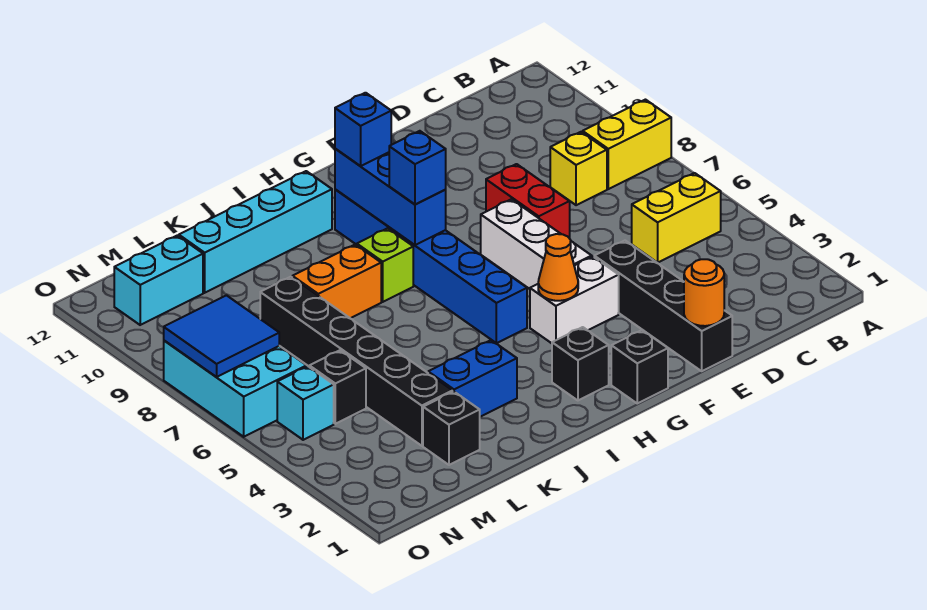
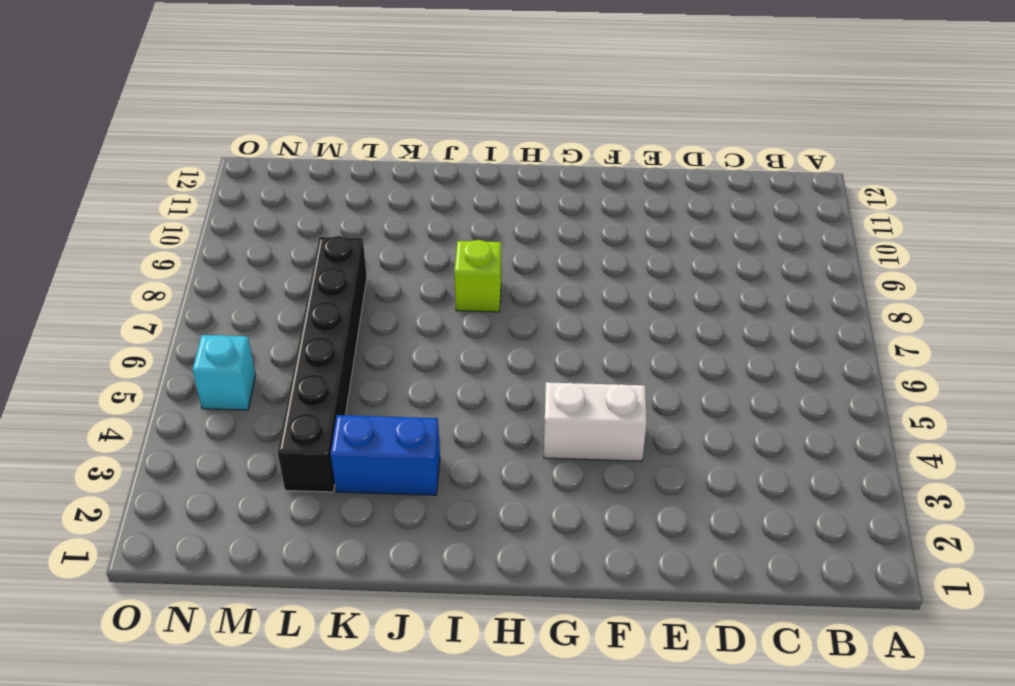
none -> yellow brick A8:B8 level 1
none -> yellow brick B5:C5 level 1
none -> yellow brick C8 level 1

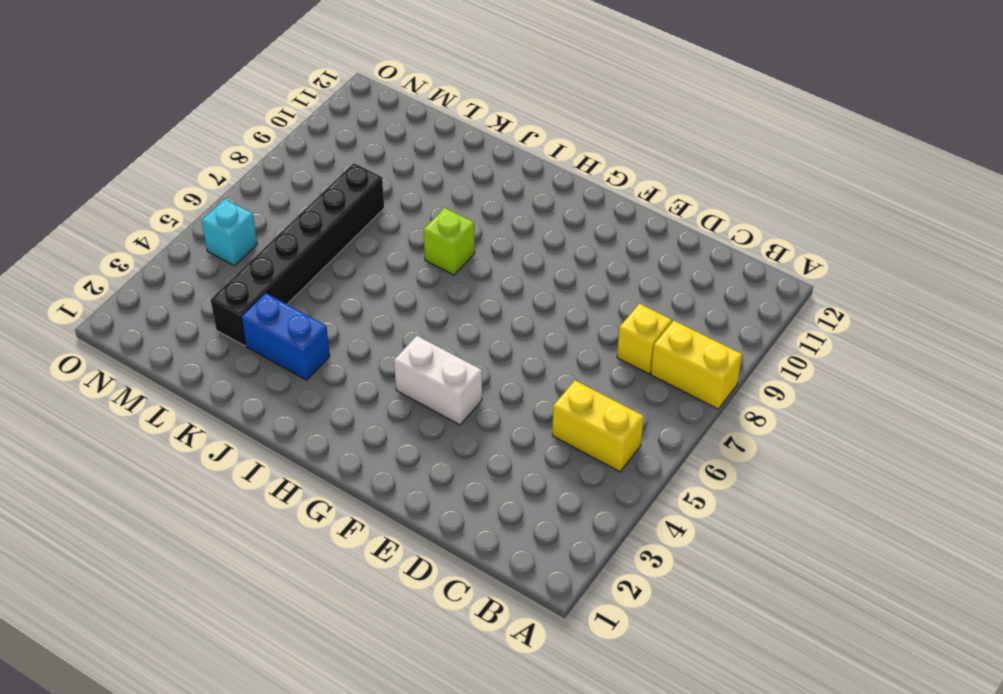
none -> black brick E1:E4 level 1
none -> red brick E7:E8 level 1
none -> white brick F5:F7 level 1

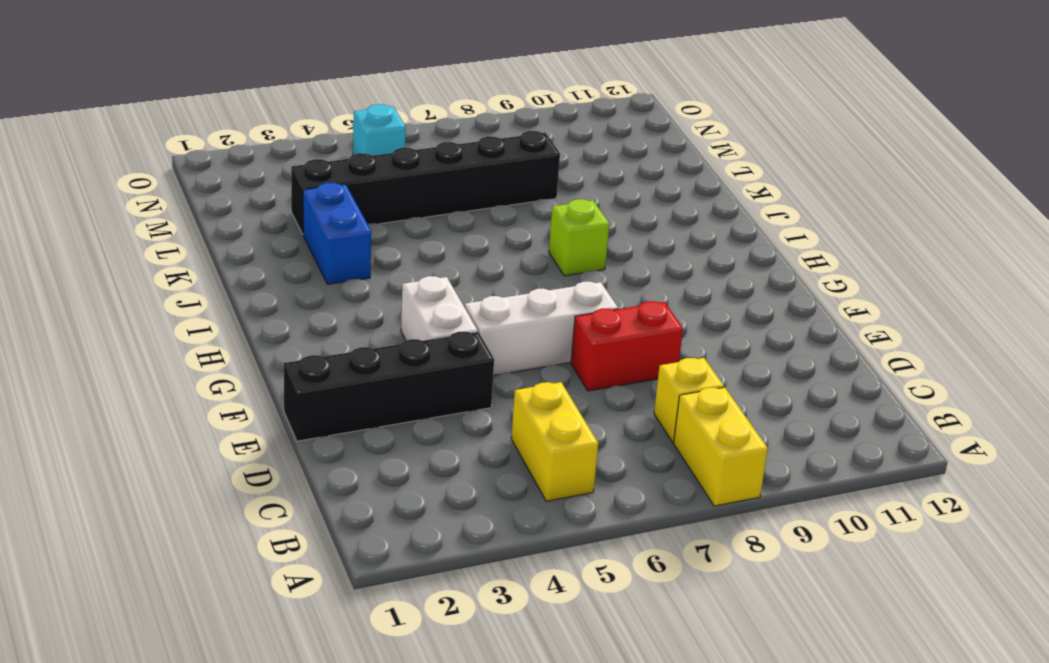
none -> black brick G1 level 1
none -> black brick H2 level 1
none -> blue brick H5:H10 level 1

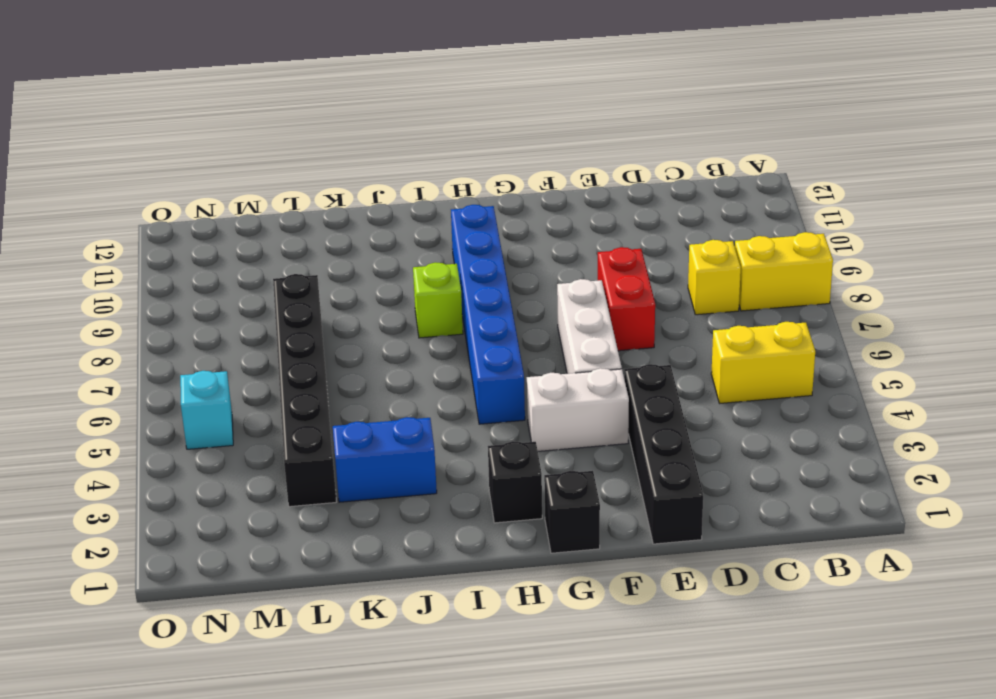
none -> cyan brick I11:L11 level 1
none -> orange brick J8:K8 level 1
none -> black brick L2 level 1

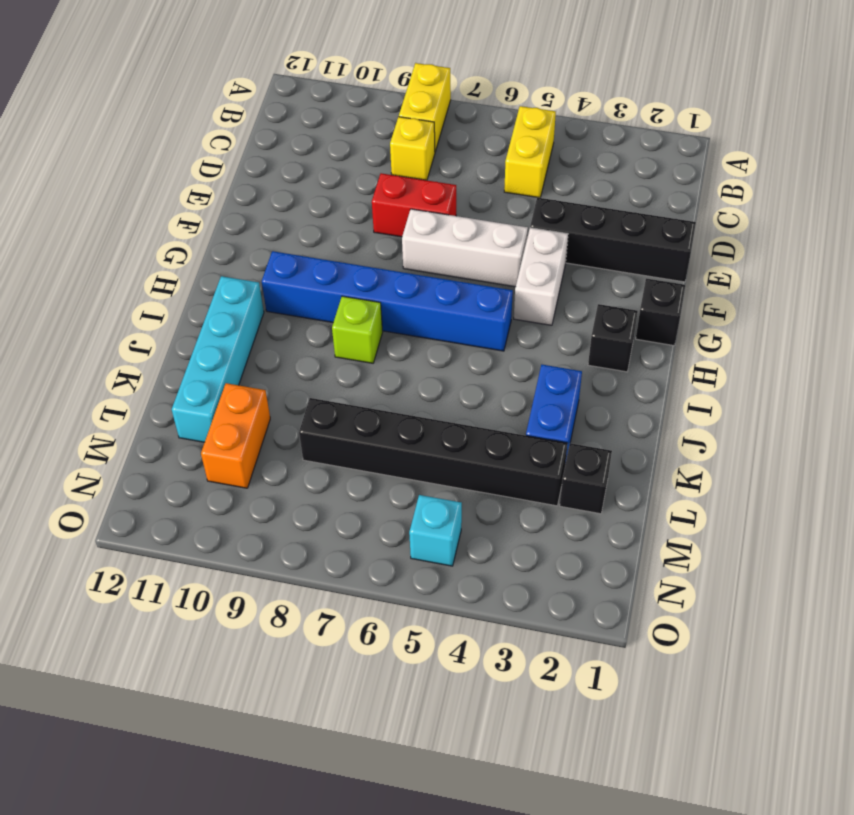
orange brick L10:M10 level 1 -> orange brick J8:K8 level 1
none -> black brick M5 level 1
none -> cyan brick M11:N11 level 1
none -> cyan brick N6:O8 level 1

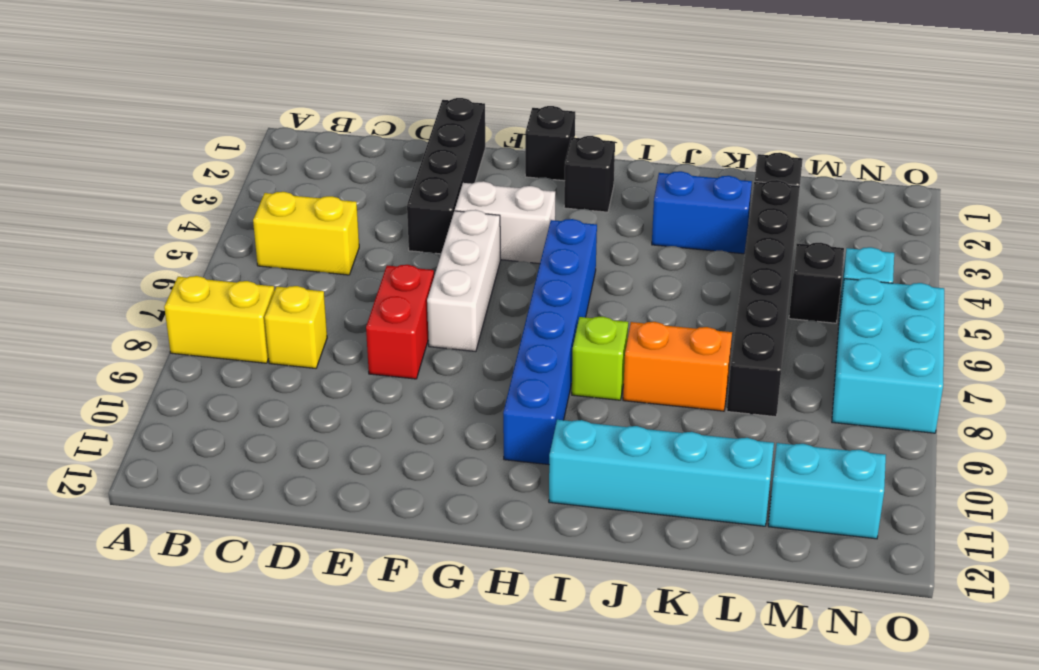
none -> orange round brick E1 level 2
none -> orange cone G4 level 2
none -> blue brick H8:H10 level 2

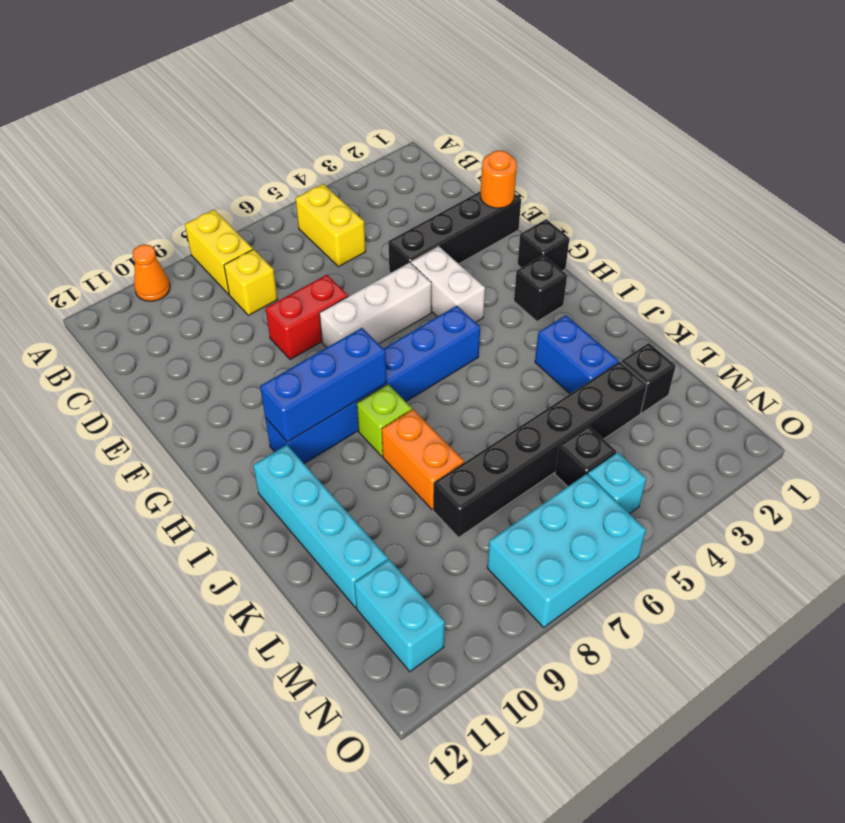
orange cone A10 level 1 -> orange cone G4 level 2
none -> blue tile N7:O8 level 2
none -> blue brick H8 level 3
none -> blue brick H10 level 3

